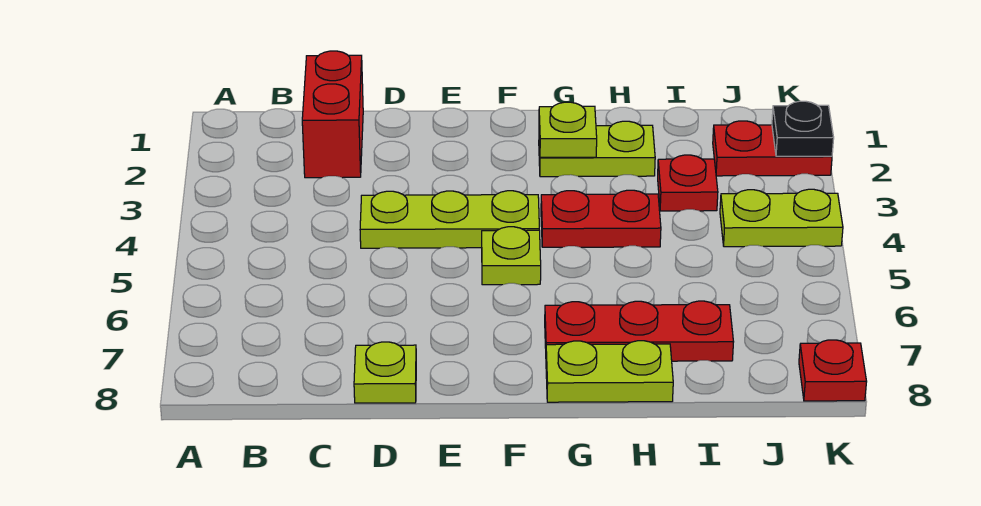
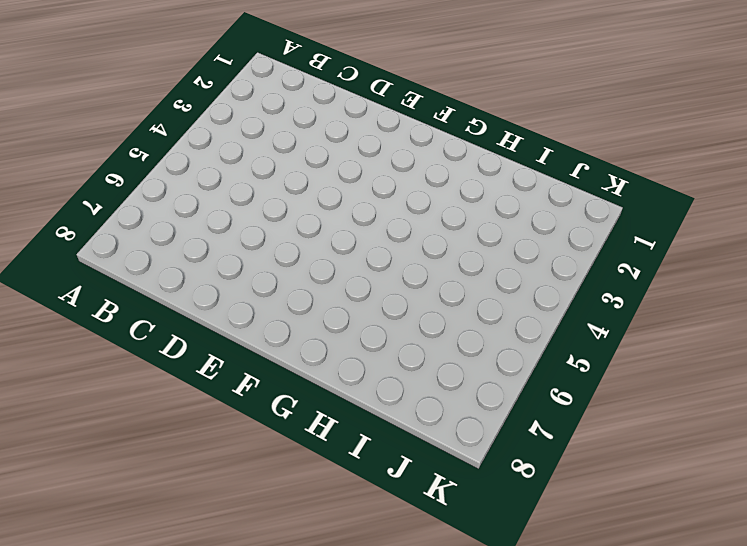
none -> red brick C1:C2 level 1
none -> lime plate D4:F4 level 1
none -> lime plate D8 level 1

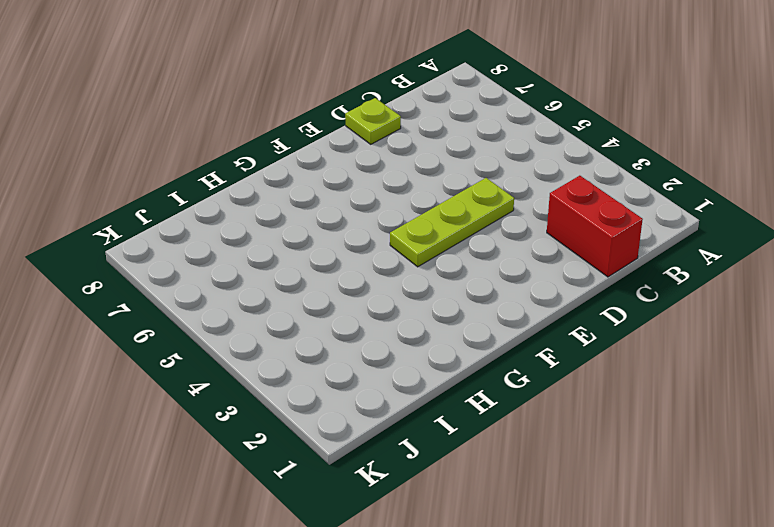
none -> lime plate F5 level 1
none -> lime plate G2:H2 level 1
none -> red plate G4:H4 level 1

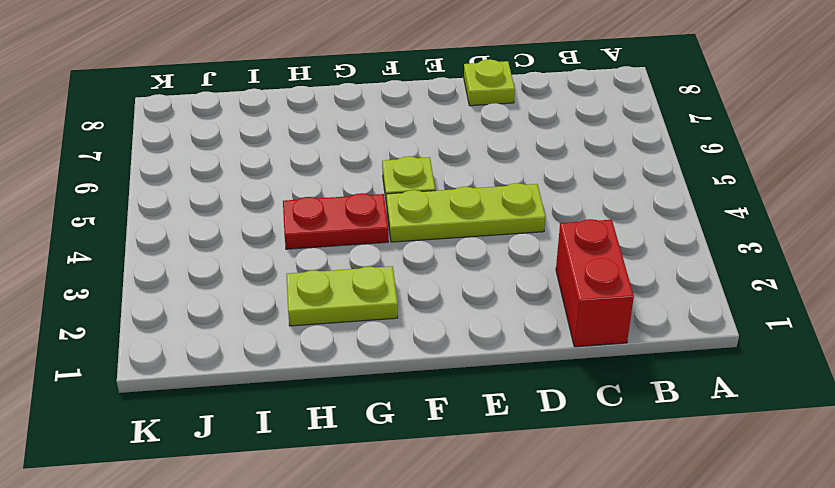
none -> red plate G7:I7 level 1
none -> lime plate G8:H8 level 1
none -> red plate I3 level 1

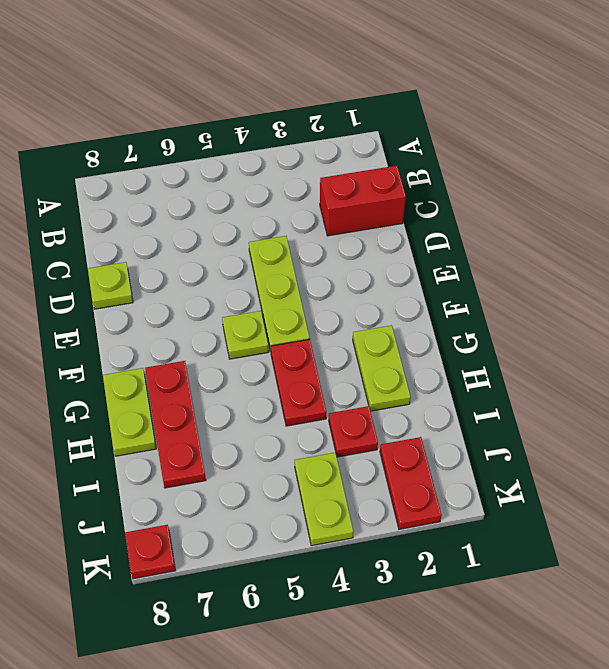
none -> lime plate G2 level 2
none -> black plate K2 level 2

